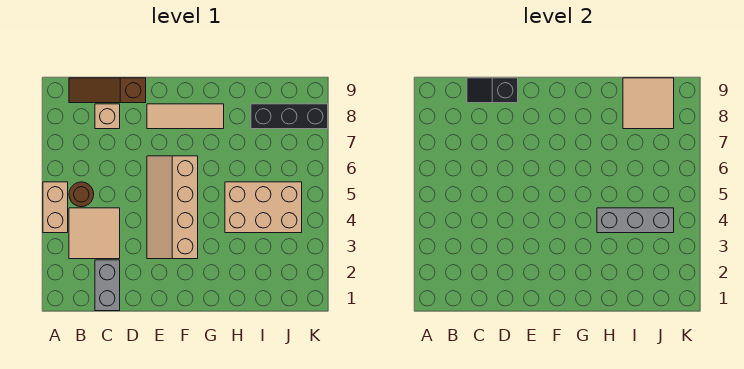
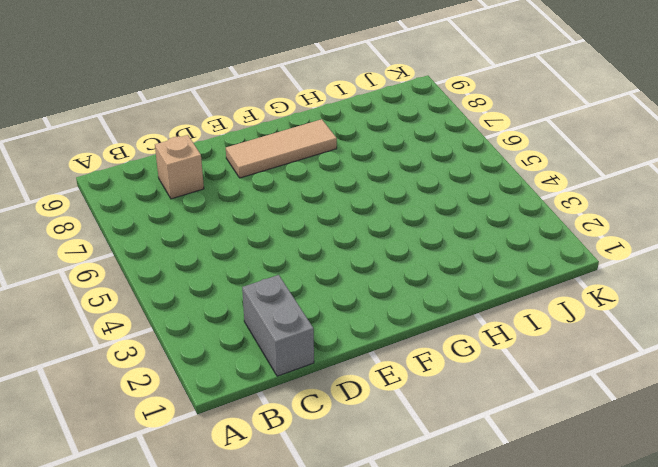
none -> tan brick A4:A5 level 1
none -> tan tile B3:C4 level 1
none -> brown round brick B5 level 1

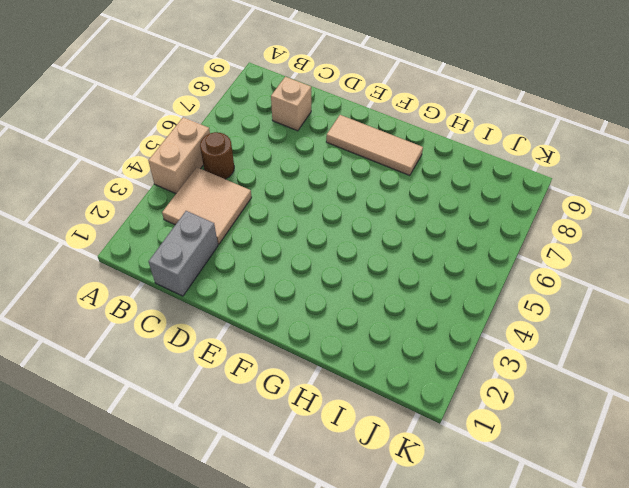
none -> brown slope B9:D9 level 1 top D
none -> tan slope E3:F6 level 1 top F
none -> tan brick H4:J5 level 1

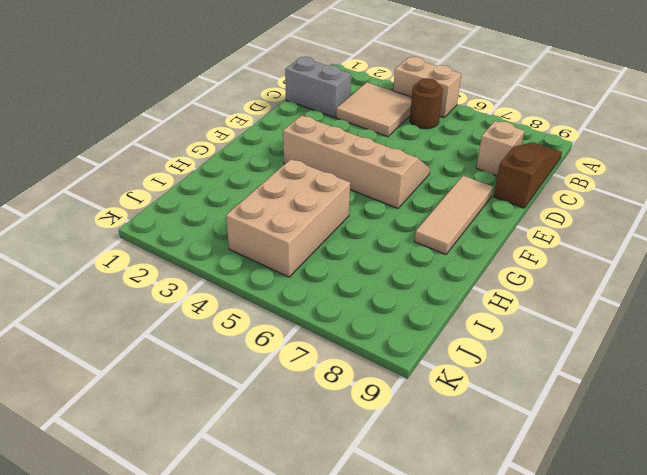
none -> black brick I8:K8 level 1
none -> black slope C9:D9 level 2 top D
none -> grey brick H4:J4 level 2

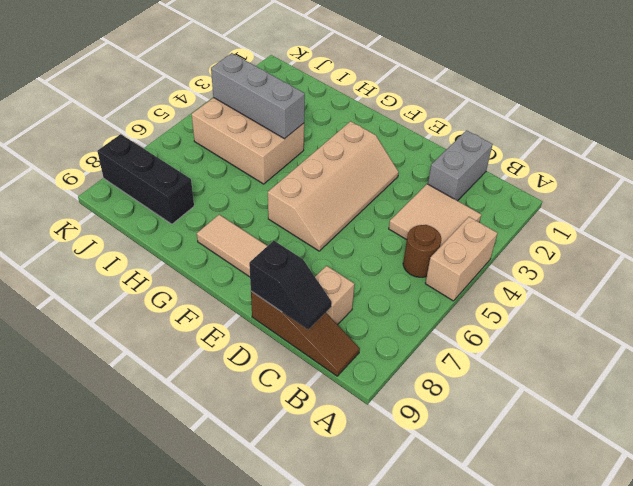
none -> tan tile I8:J9 level 2

